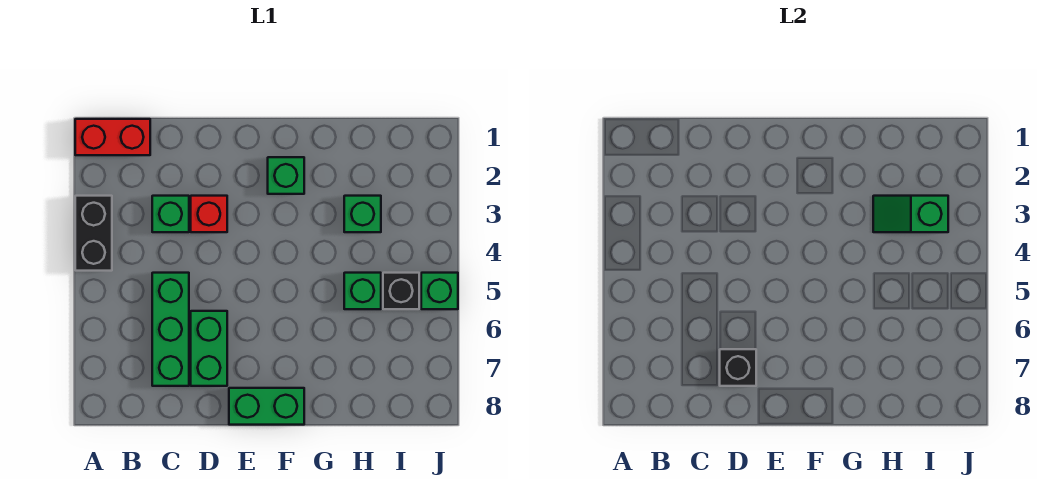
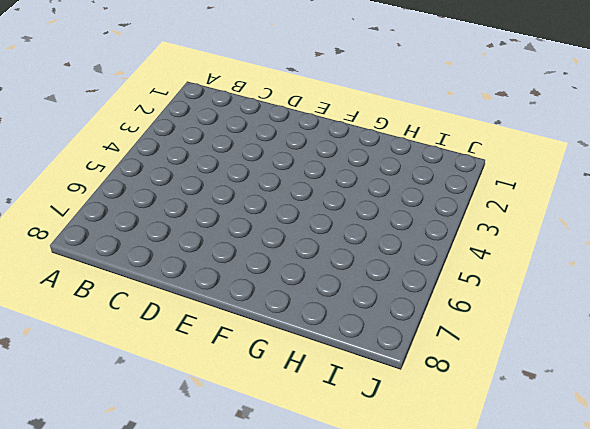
none -> red brick A1:B1 level 1
none -> black brick A3:A4 level 1
none -> green brick C3 level 1

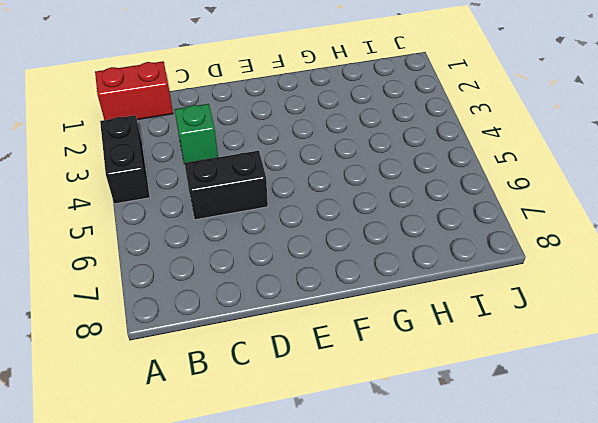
black brick C5:D5 level 1 -> green brick C5:C7 level 1
none -> red brick D3 level 1
none -> green brick D6:D7 level 1
none -> green brick E8:F8 level 1

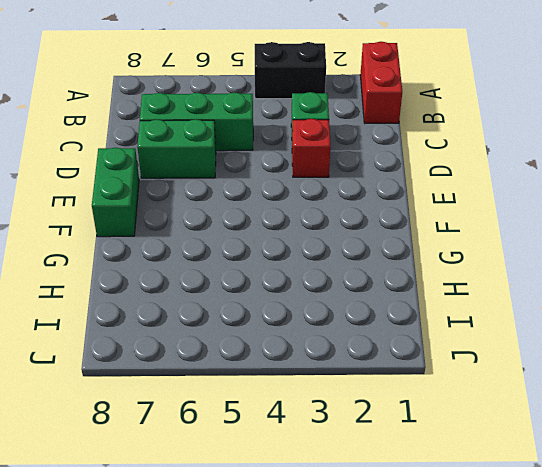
none -> green brick F2 level 1
none -> green brick H3 level 1
none -> green brick H5 level 1

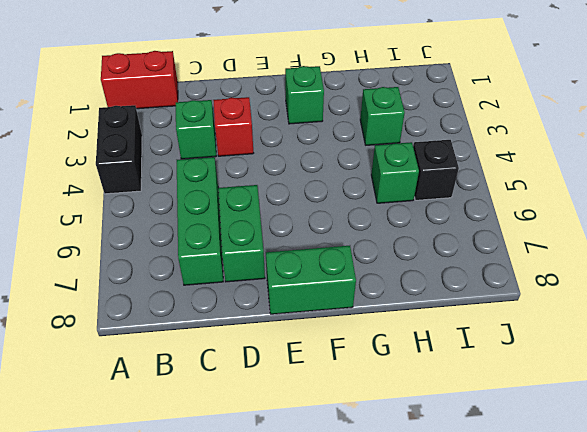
none -> green brick J5 level 1
none -> black brick D7 level 2
none -> green slope H3:I3 level 2 top I

